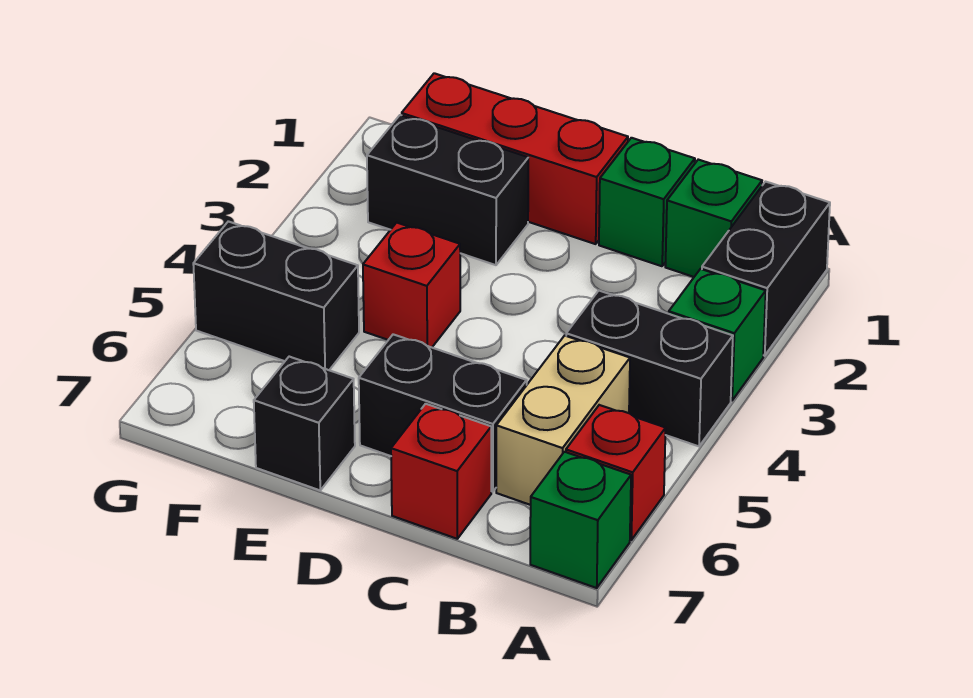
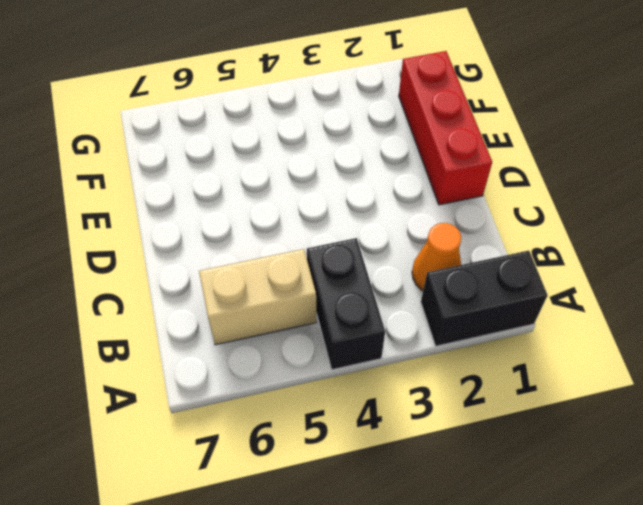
orange cone B2 level 1 -> none
none -> green brick A3 level 1
none -> red brick A6 level 1
none -> green brick A7 level 1

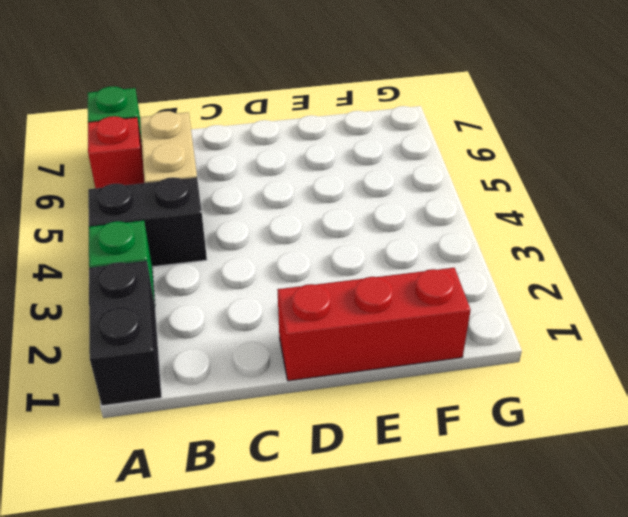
none -> green brick B1 level 1
none -> green brick C1 level 1
none -> black brick C6:D6 level 1

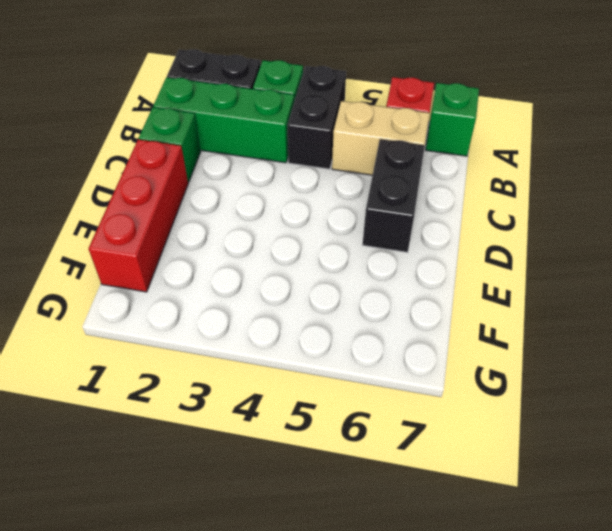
green brick B1:B3 level 1 -> green brick B1 level 1
none -> red brick C7 level 1
none -> black brick E2:F2 level 1
none -> red brick E4 level 1

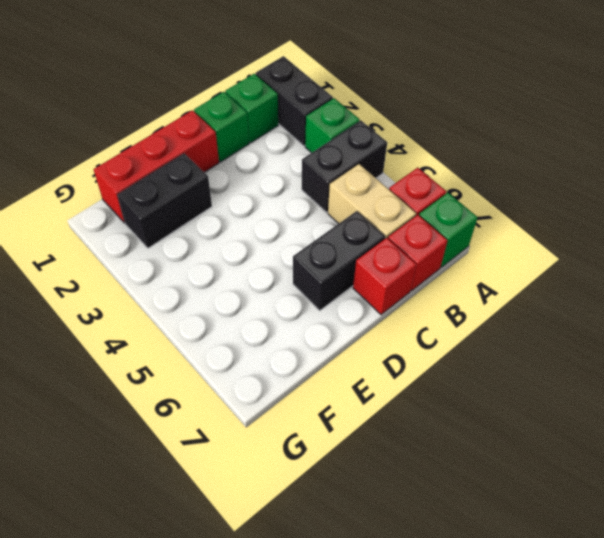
red brick B7 level 1 -> red brick E4 level 1
none -> black brick E7 level 1
none -> black brick F5:G5 level 1

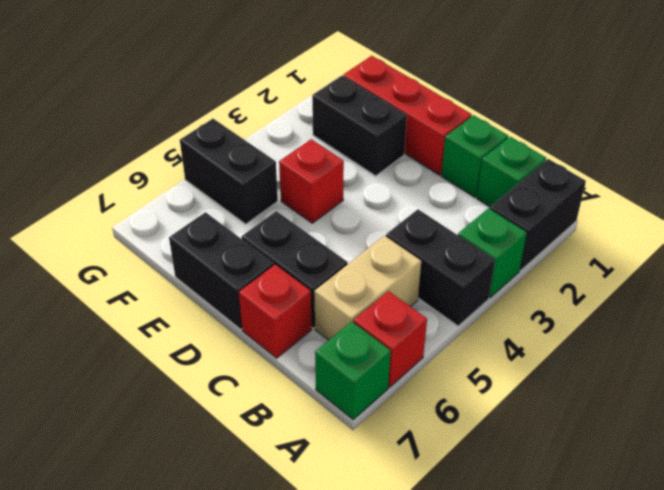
black brick D7:E7 level 1 -> black brick E7 level 1

